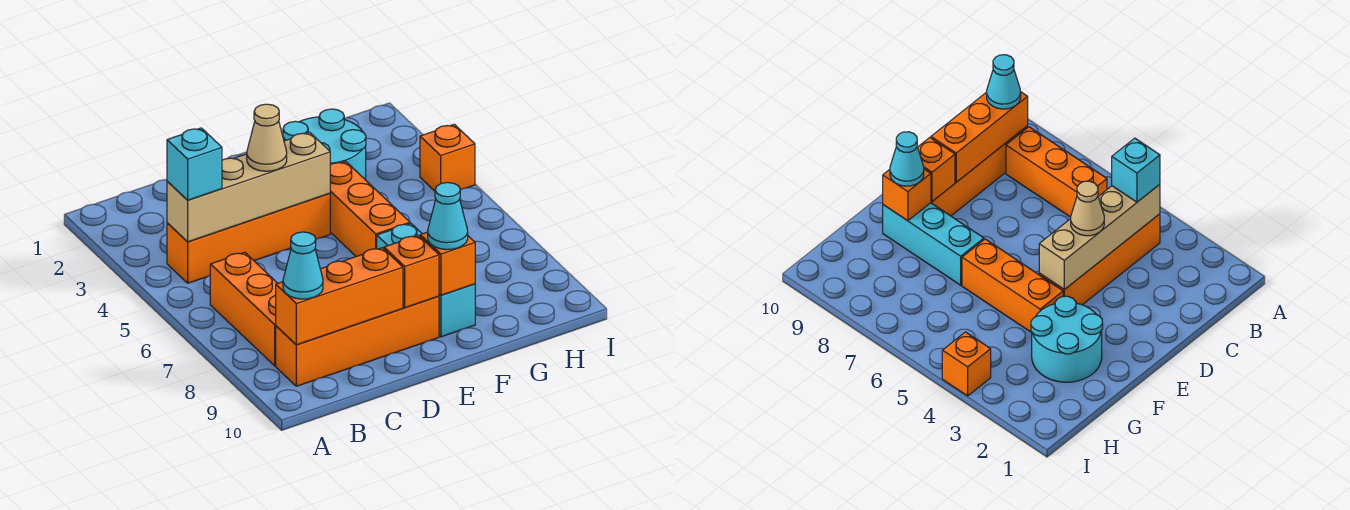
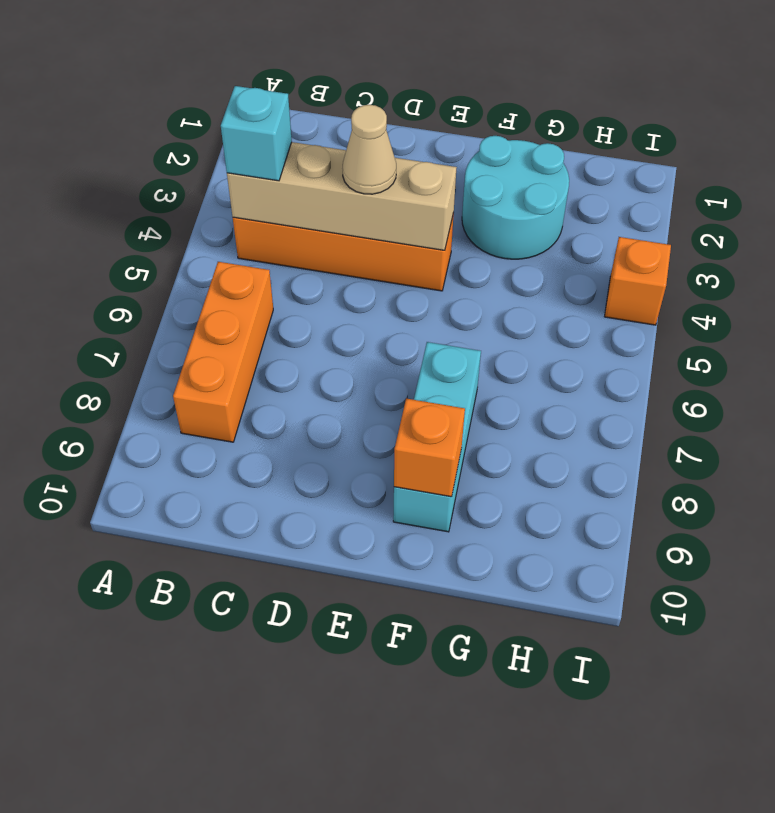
none -> orange brick B9:E9 level 1
none -> orange brick F4:F6 level 1
none -> orange brick B9:D9 level 2

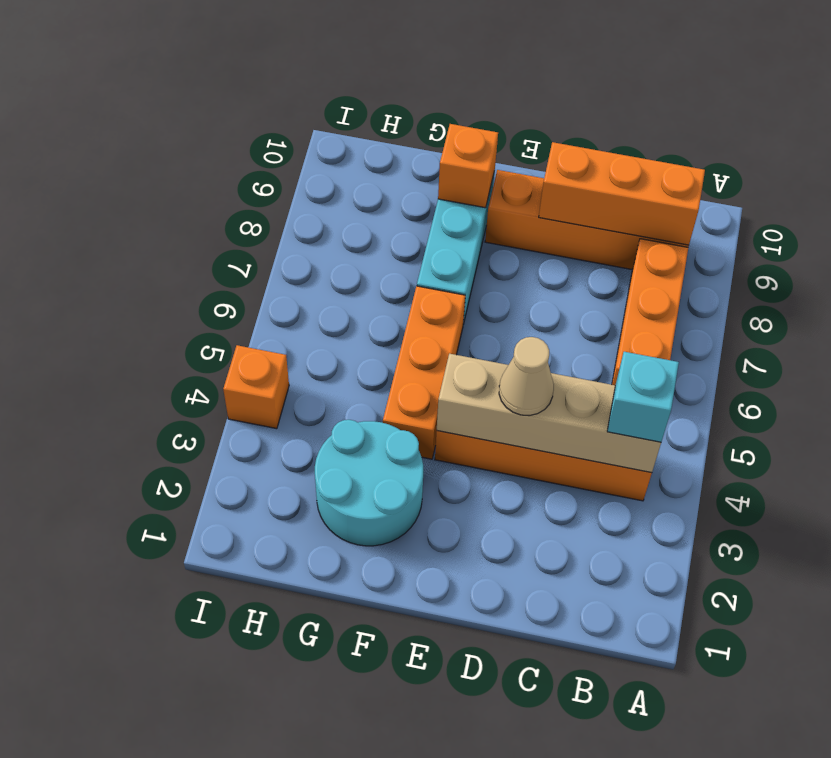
none -> orange brick E9 level 2
none -> cyan cone B9 level 3
none -> cyan cone F9 level 3

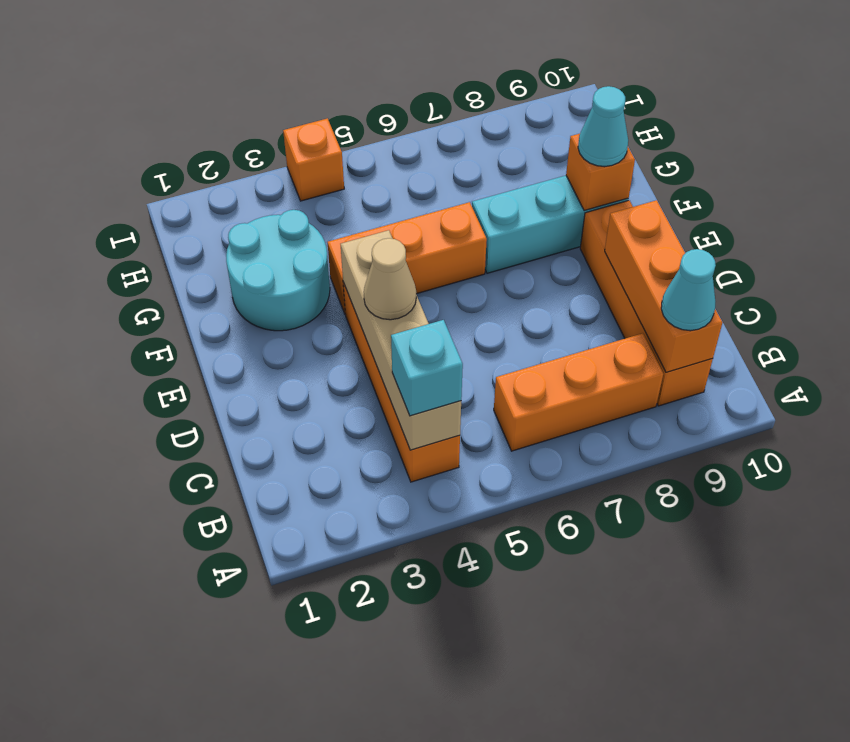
none -> orange brick E9 level 2

